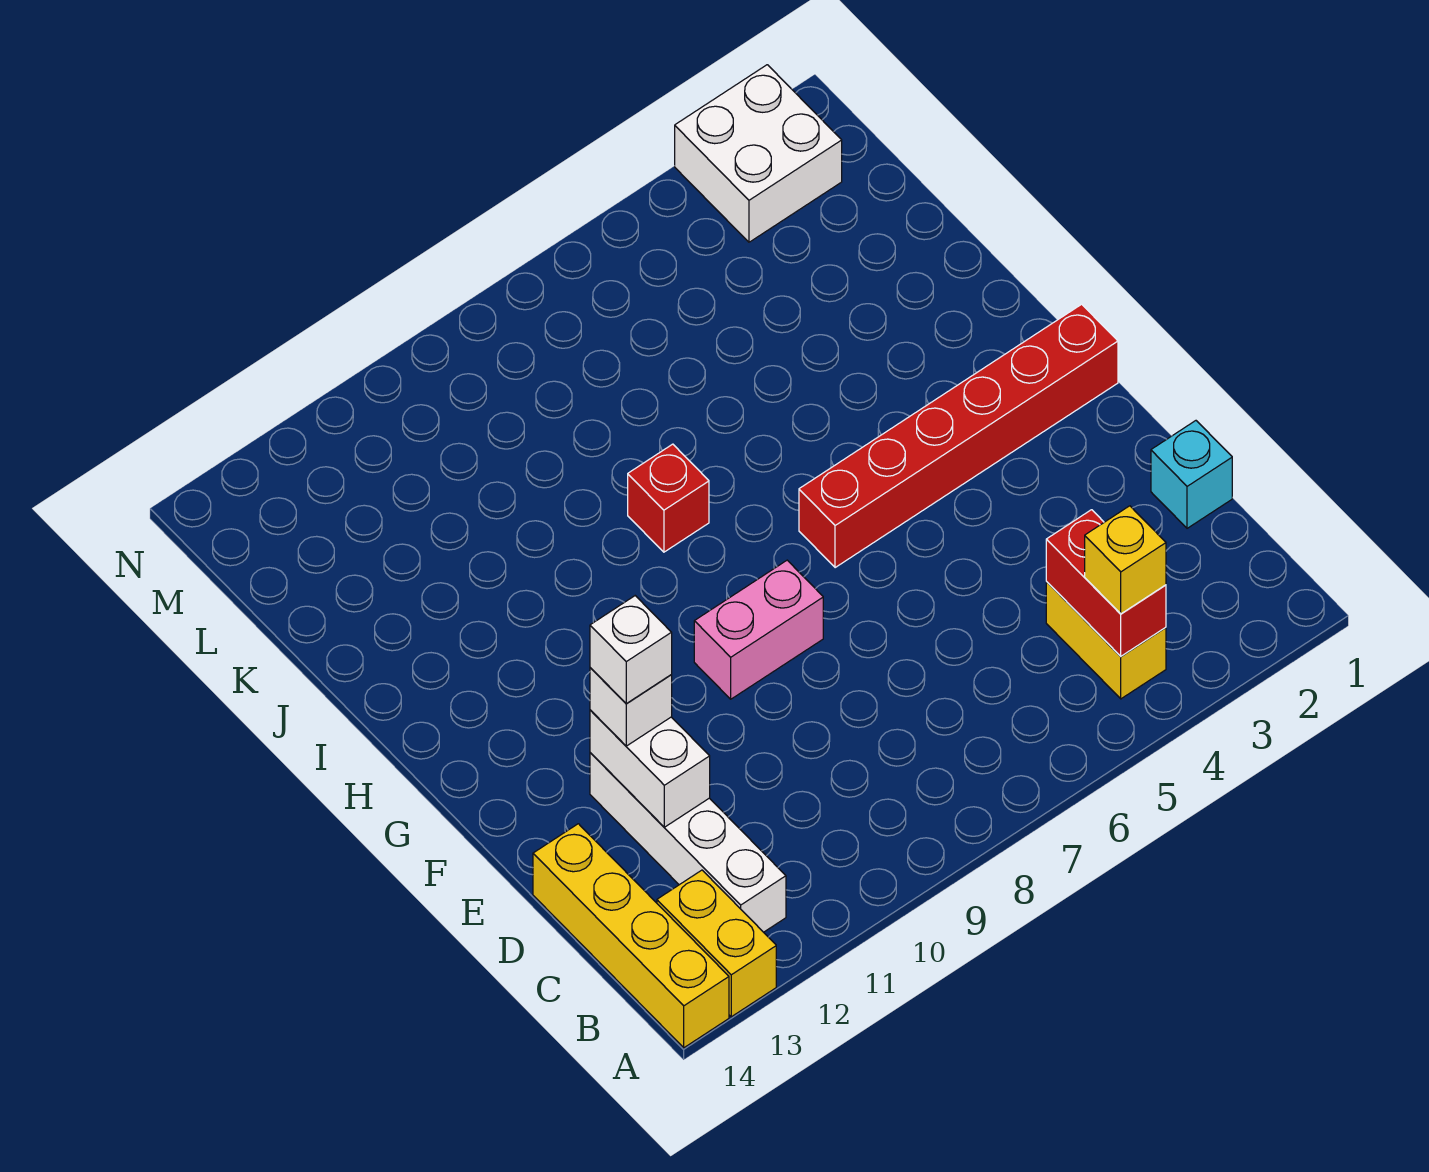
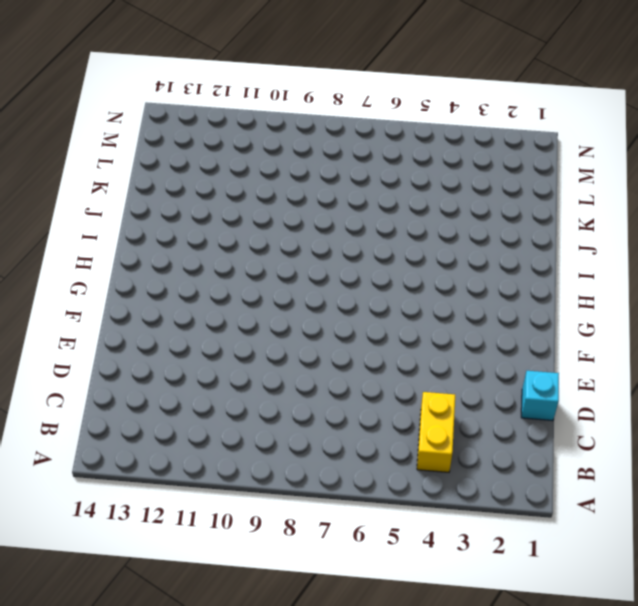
none -> yellow brick A13:B13 level 1
none -> yellow brick A14:D14 level 1
none -> white brick B12:E12 level 1

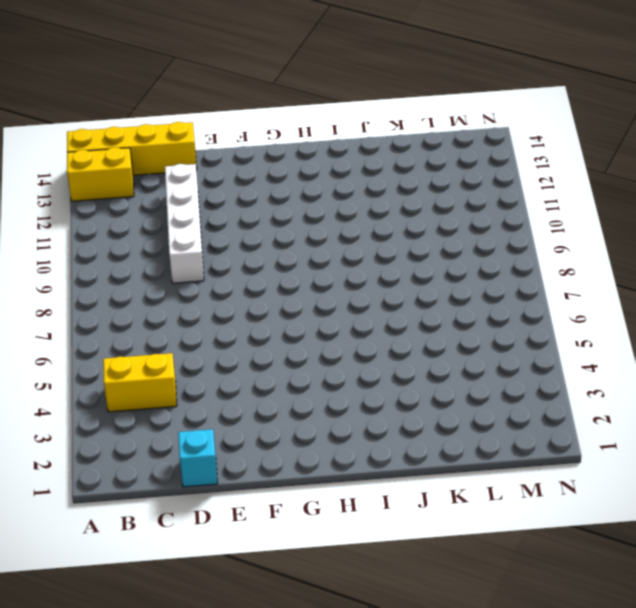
white brick D9:D12 level 1 -> white brick B12:E12 level 1
none -> pink brick F8:F9 level 1
none -> red brick G1:G6 level 1
none -> red brick I8 level 1

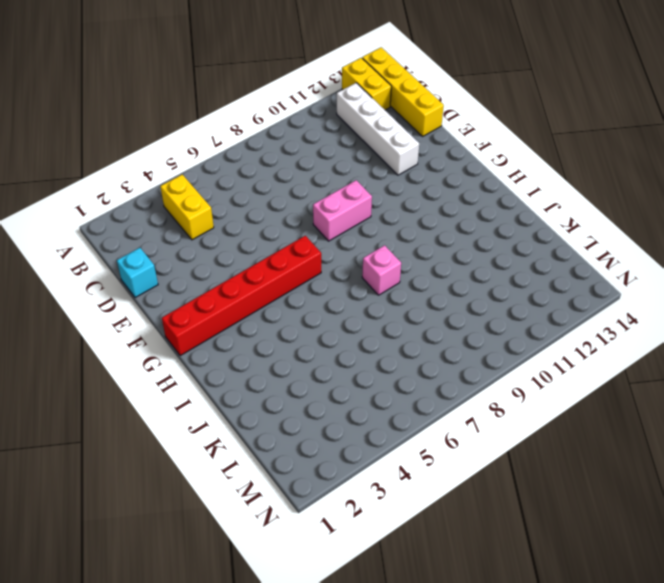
pink brick I8 level 1 -> red brick I8 level 1
none -> white brick M2:N3 level 1
none -> red brick B4:C4 level 2
none -> white brick D12:E12 level 2

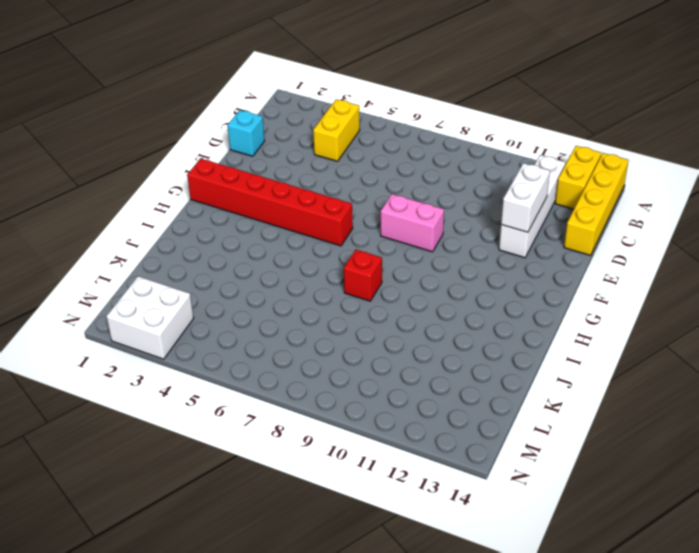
none -> red brick B4:C4 level 2
none -> yellow brick B4 level 3
none -> white brick E12 level 3

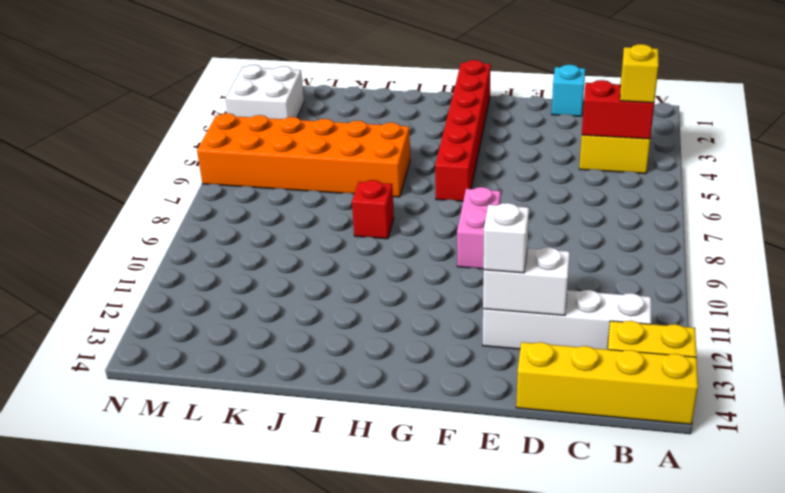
orange brick I5:N6 level 1 -> none
none -> white brick E12 level 4

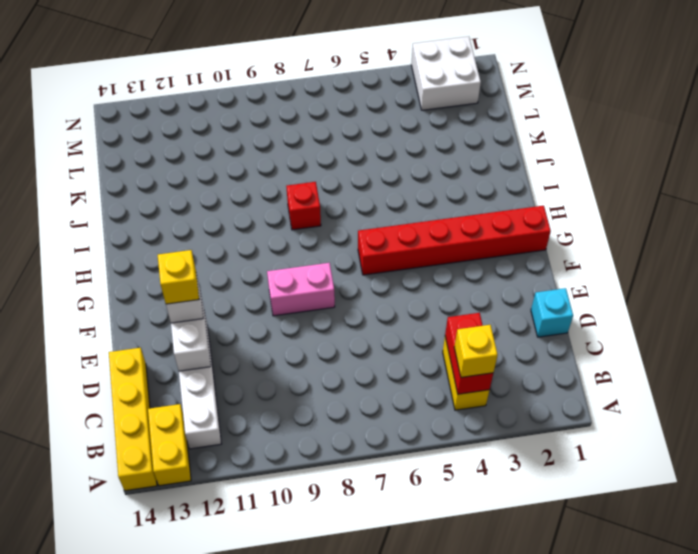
yellow brick E12 level 4 -> white brick E12 level 4

